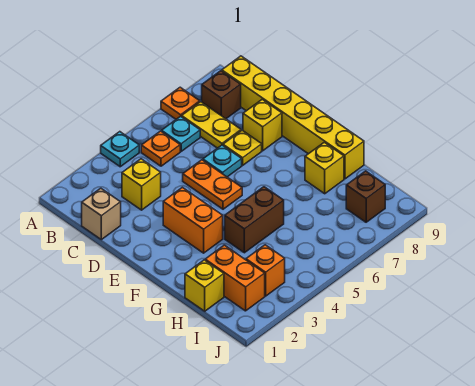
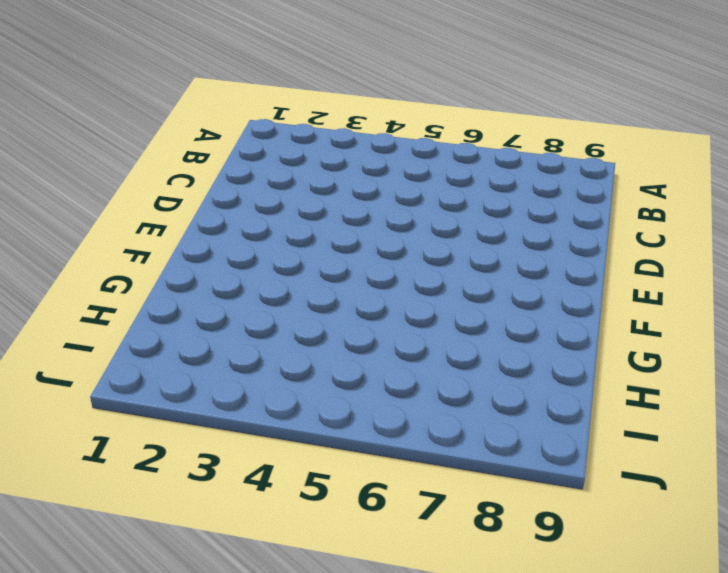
none -> cyan plate A4 level 1
none -> orange plate A7 level 1
none -> orange plate B5 level 1

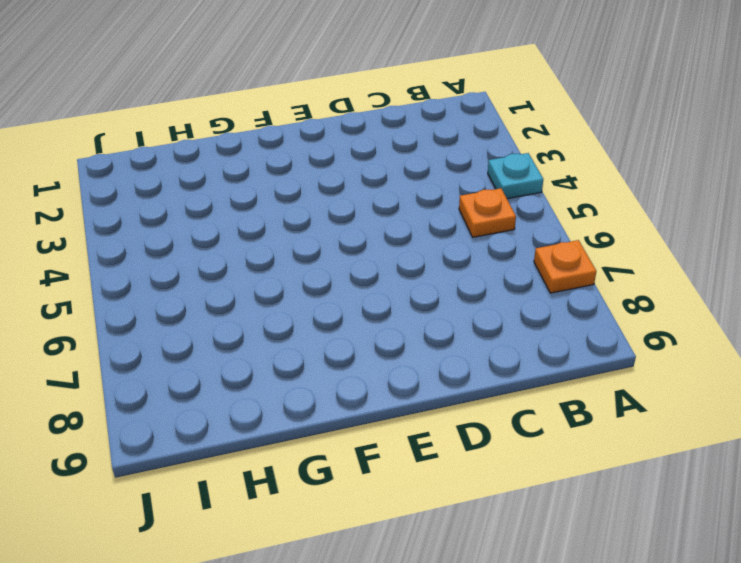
none -> cyan plate B6 level 1
none -> yellow plate B7:C7 level 1
none -> brown brick B8 level 1

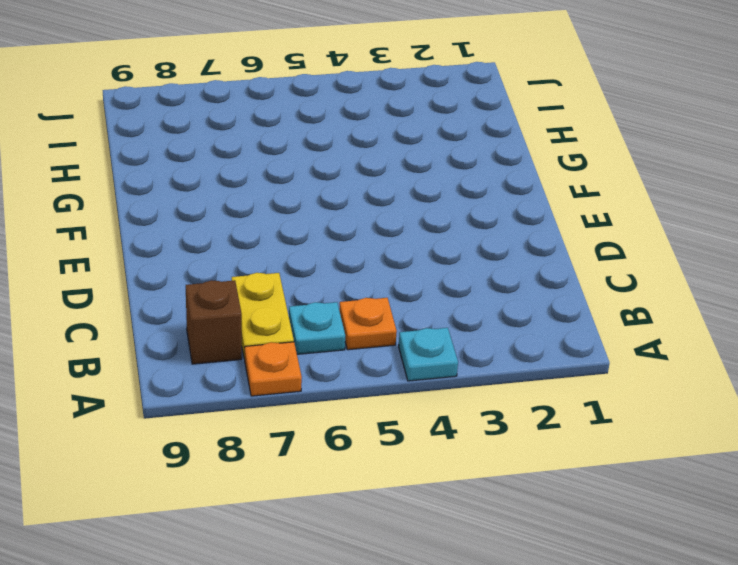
none -> yellow brick B9:G9 level 1
none -> tan brick C1 level 1
none -> yellow brick C3 level 1

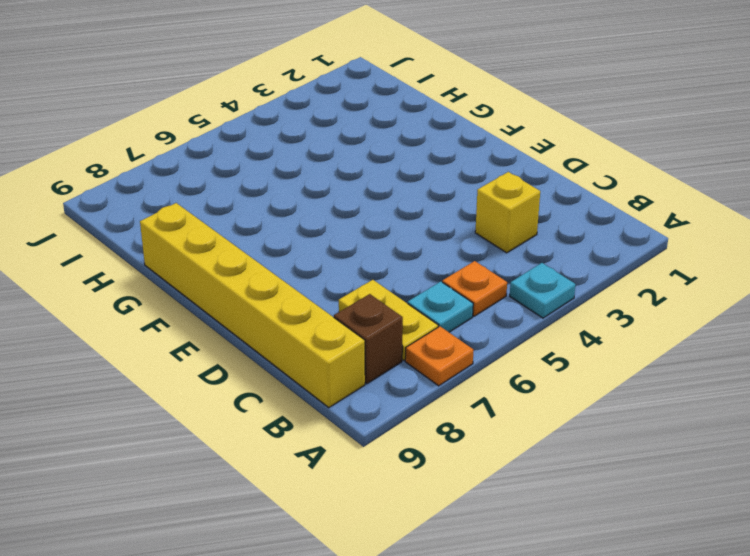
none -> tan brick C1 level 1
none -> orange plate D5:E5 level 1
none -> cyan plate D6 level 1

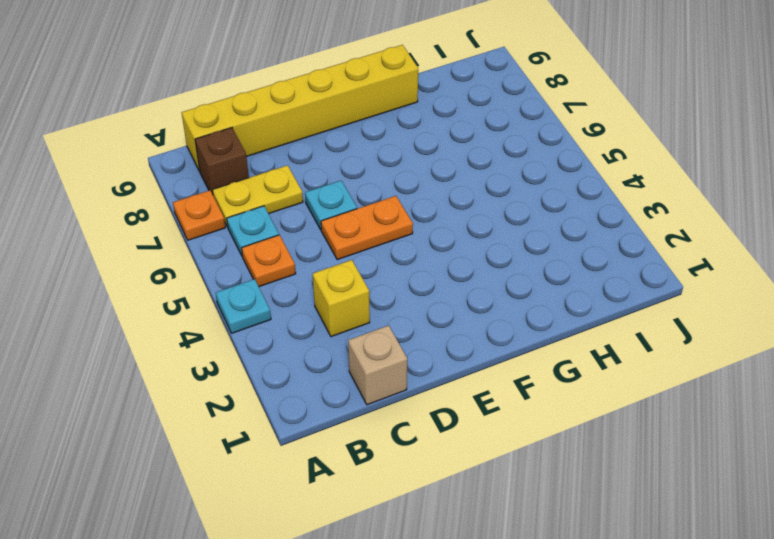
none -> yellow plate D7 level 1
none -> yellow brick D8 level 1
none -> orange brick E3:F3 level 1

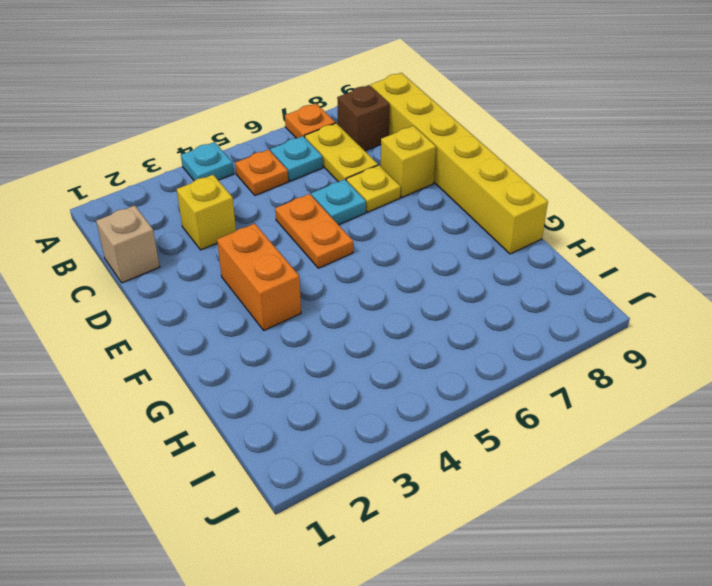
none -> brown brick G4:G5 level 1
none -> yellow brick G8 level 1
none -> yellow brick H1 level 1

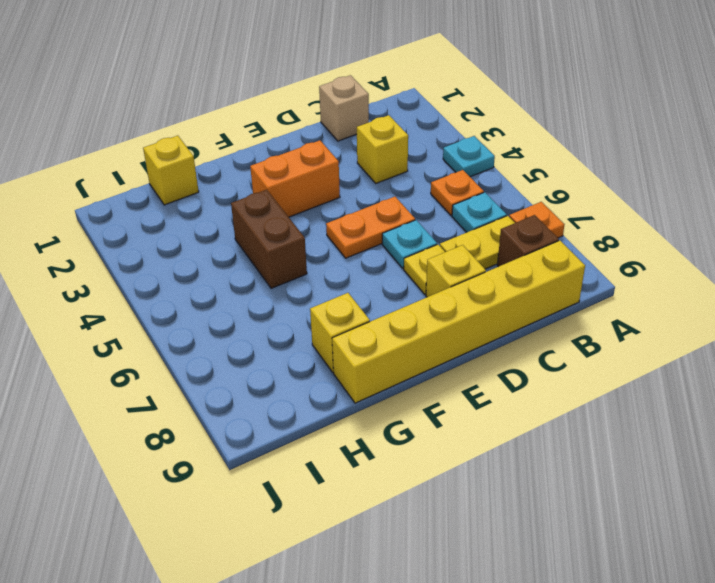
none -> orange brick H2:I2 level 1
none -> orange brick I3 level 1
none -> brown brick I8 level 1

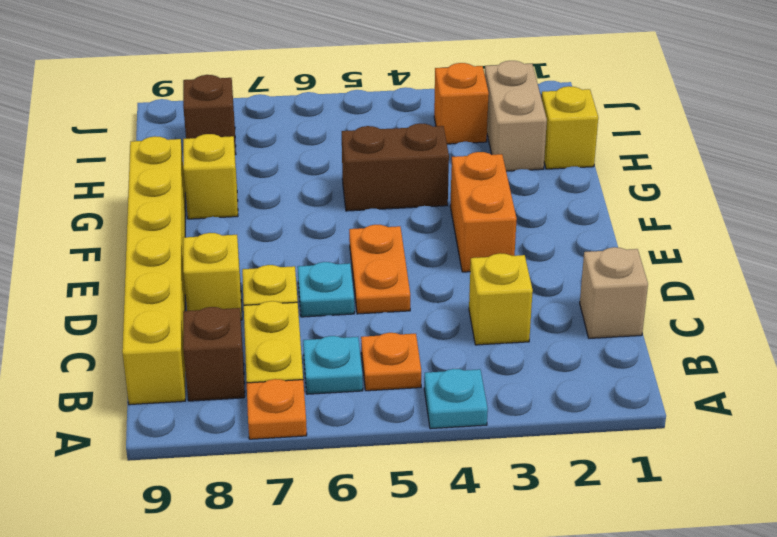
tan brick H2:I2 level 1 -> orange brick H2:I2 level 1

